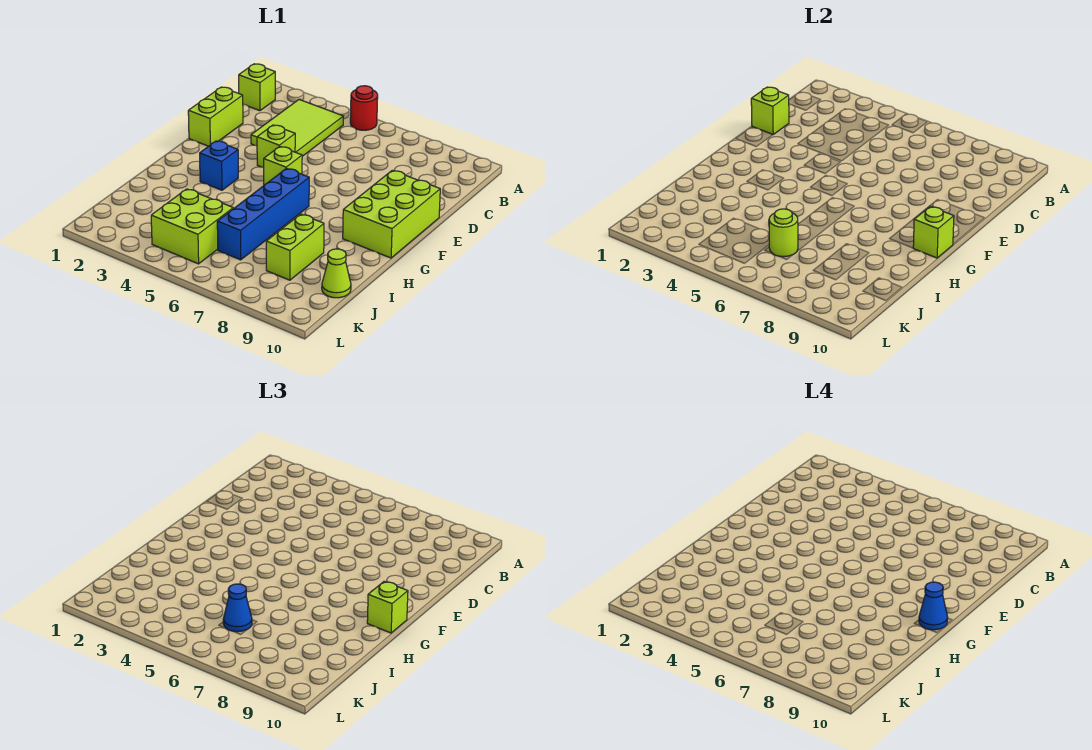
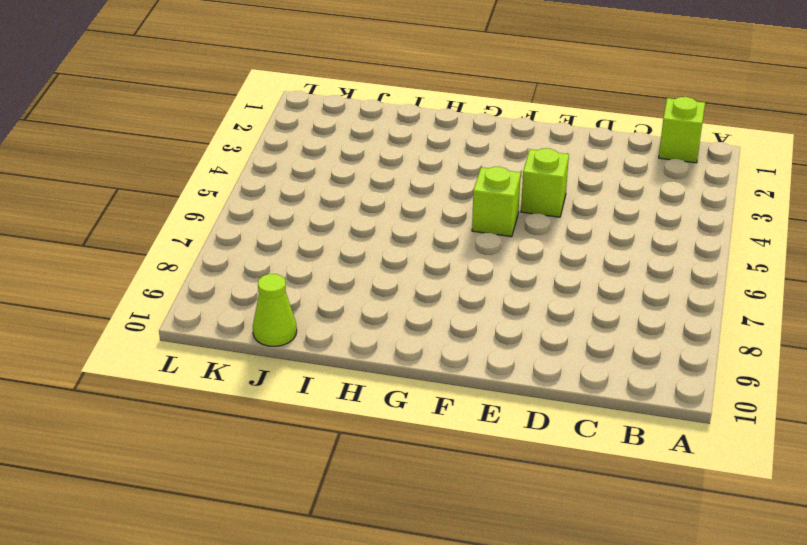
none -> red round brick A5 level 1
none -> lime tile B3:D4 level 1
none -> lime brick D1:E1 level 1

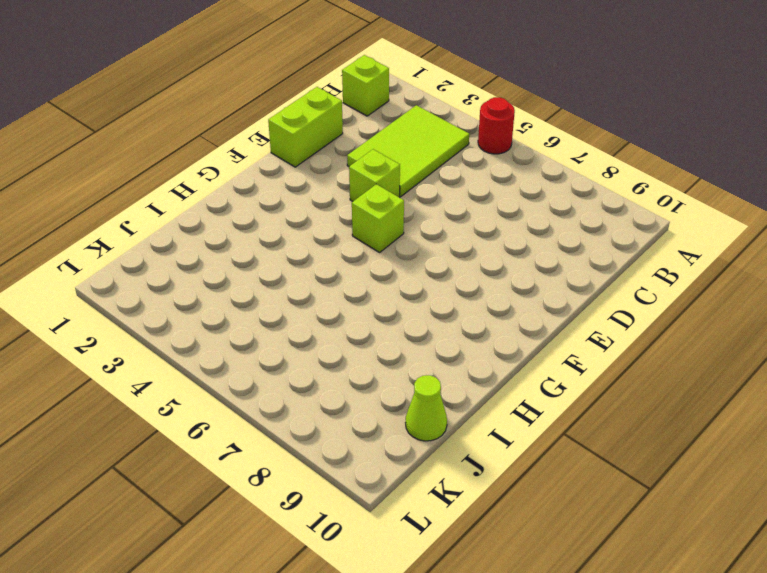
none -> lime brick E9:G10 level 1
none -> blue brick G3 level 1
none -> blue brick G6:J6 level 1

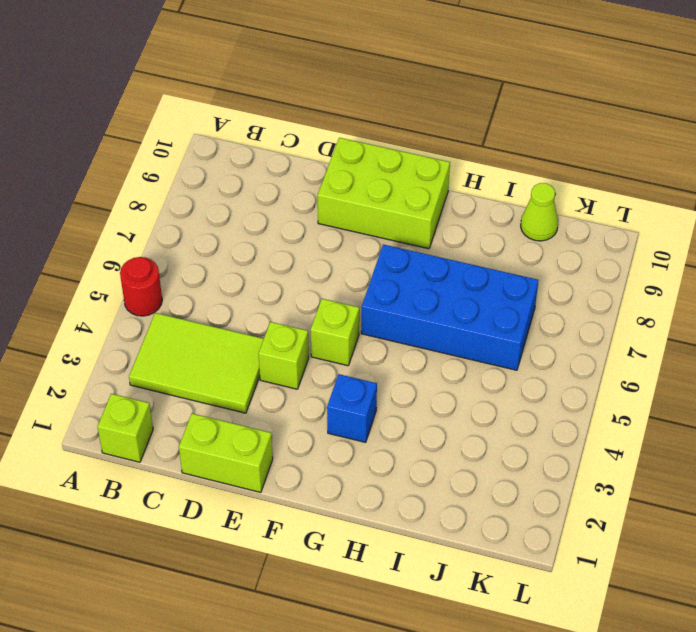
blue brick G6:J7 level 1 -> blue brick G6:J6 level 1
none -> lime brick I8:J8 level 1
none -> lime brick J4:K5 level 1
none -> lime brick D1 level 2

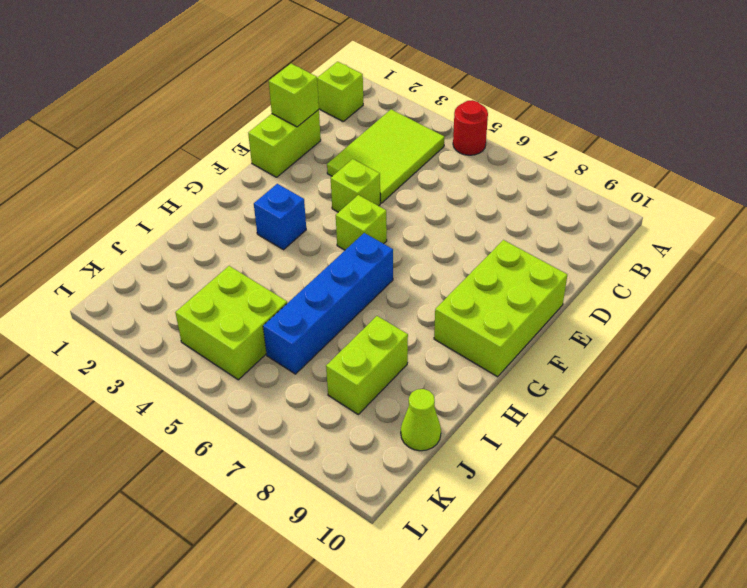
none -> lime brick G10 level 2
none -> lime round brick J6 level 2
none -> lime brick G10 level 3

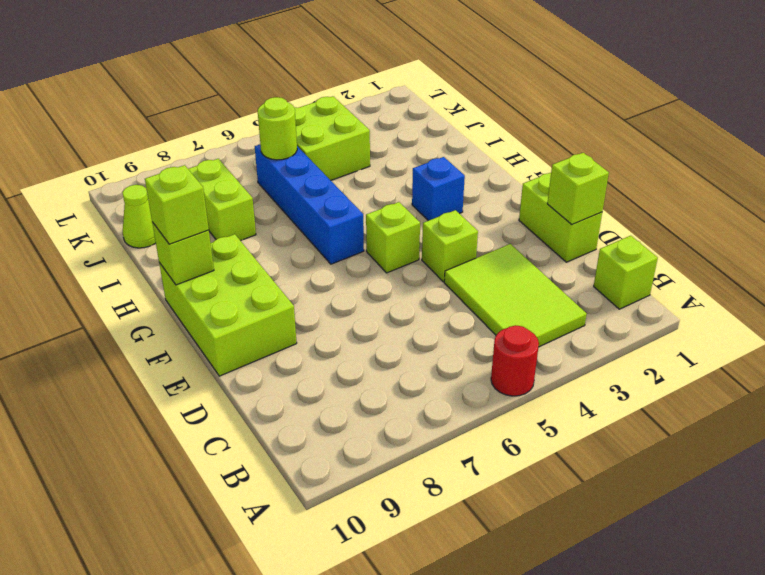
none -> blue cone J6 level 3
none -> blue cone G10 level 4

